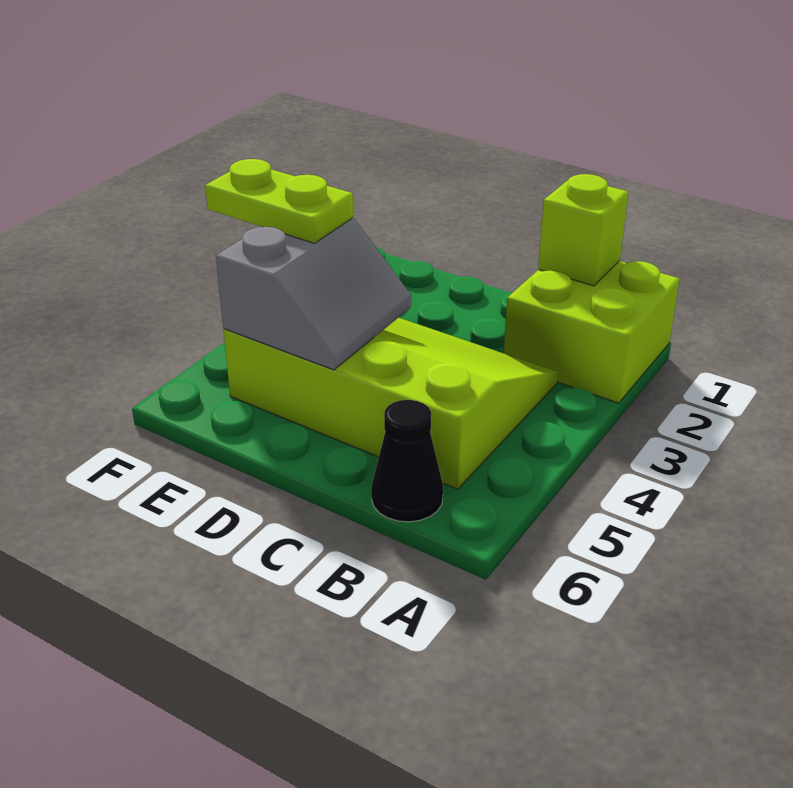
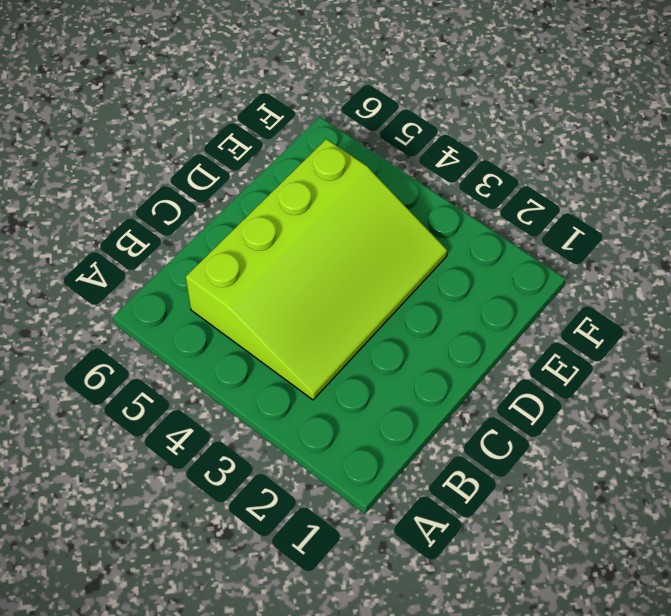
none -> lime brick A1:B2 level 1
none -> black cone B6 level 1

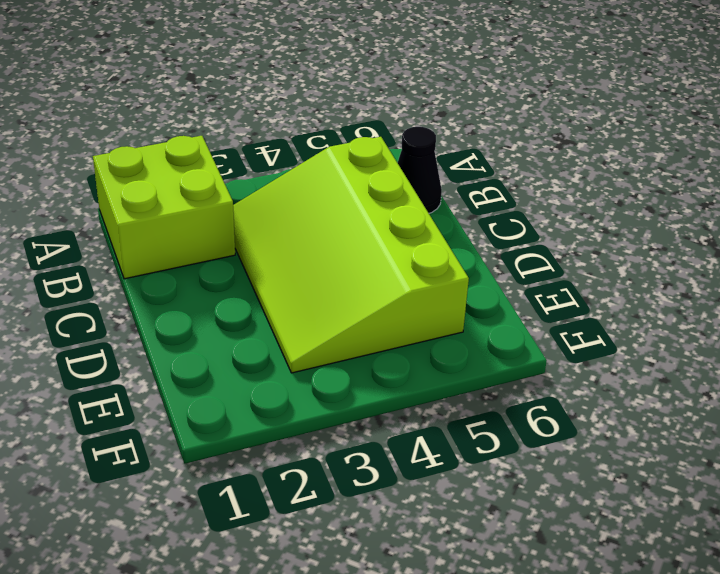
none -> lime brick B1 level 2
none -> grey slope D4:E5 level 2 top E

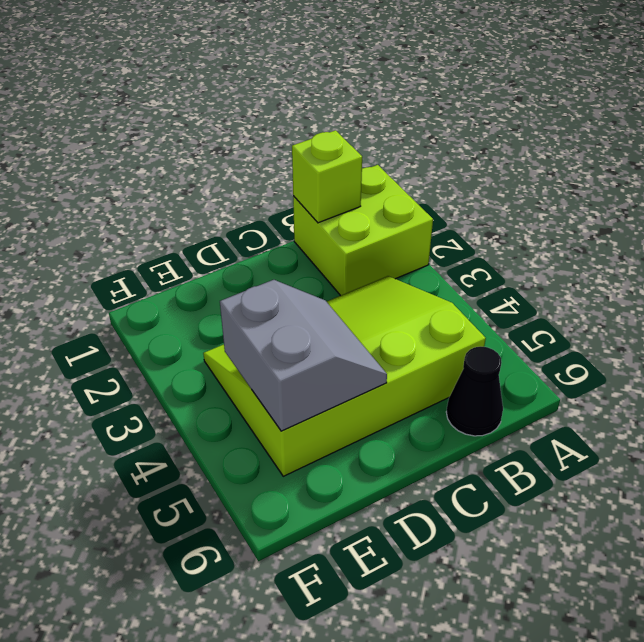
none -> lime plate E4:F4 level 3

